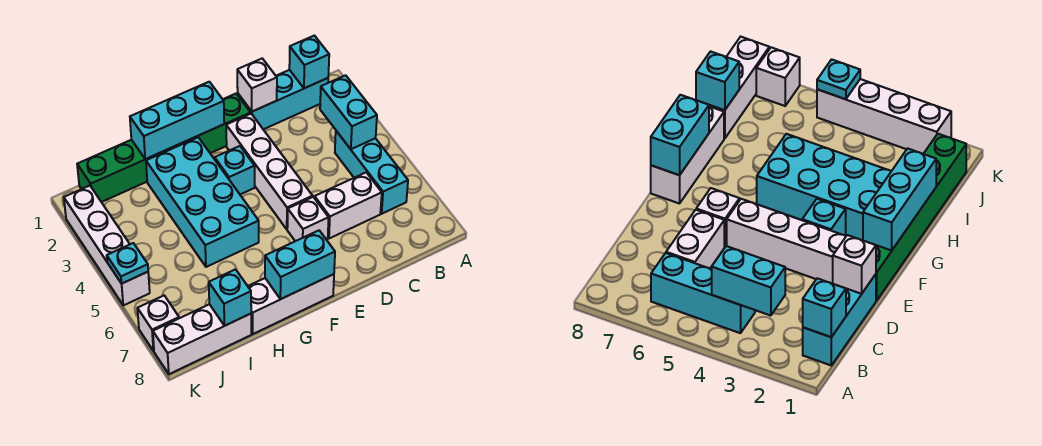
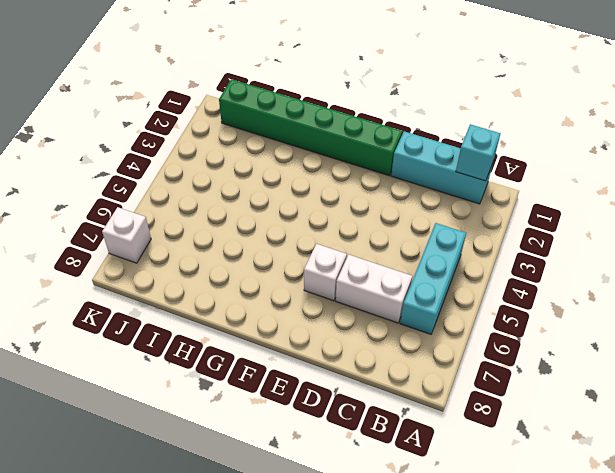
none -> white brick E2:E5 level 1
none -> cyan brick F3 level 1
none -> white brick F8:H8 level 1

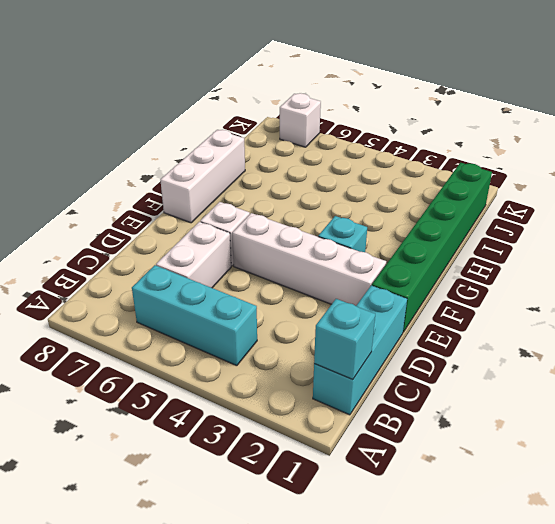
none -> cyan brick G2:H5 level 1
none -> white brick I8:K8 level 1
none -> white brick K2:K5 level 1

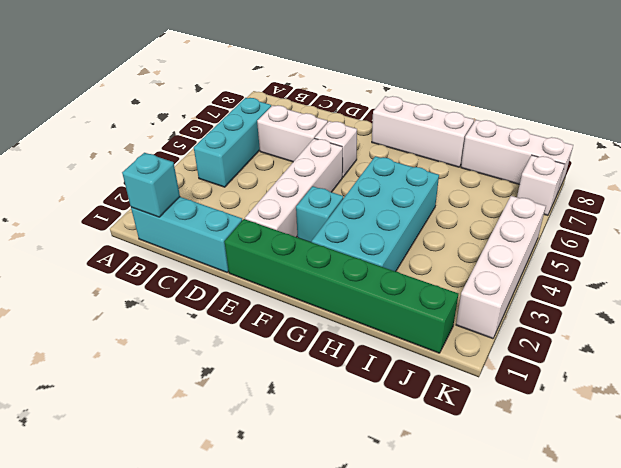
none -> cyan brick B3:B4 level 2
none -> white brick D1 level 2
none -> cyan brick F1:H1 level 2

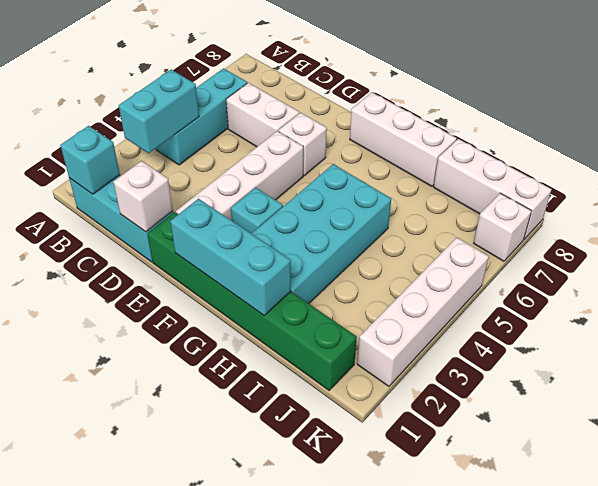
none -> cyan brick F8:G8 level 2
none -> cyan brick I8 level 2
none -> cyan plate K5 level 2

